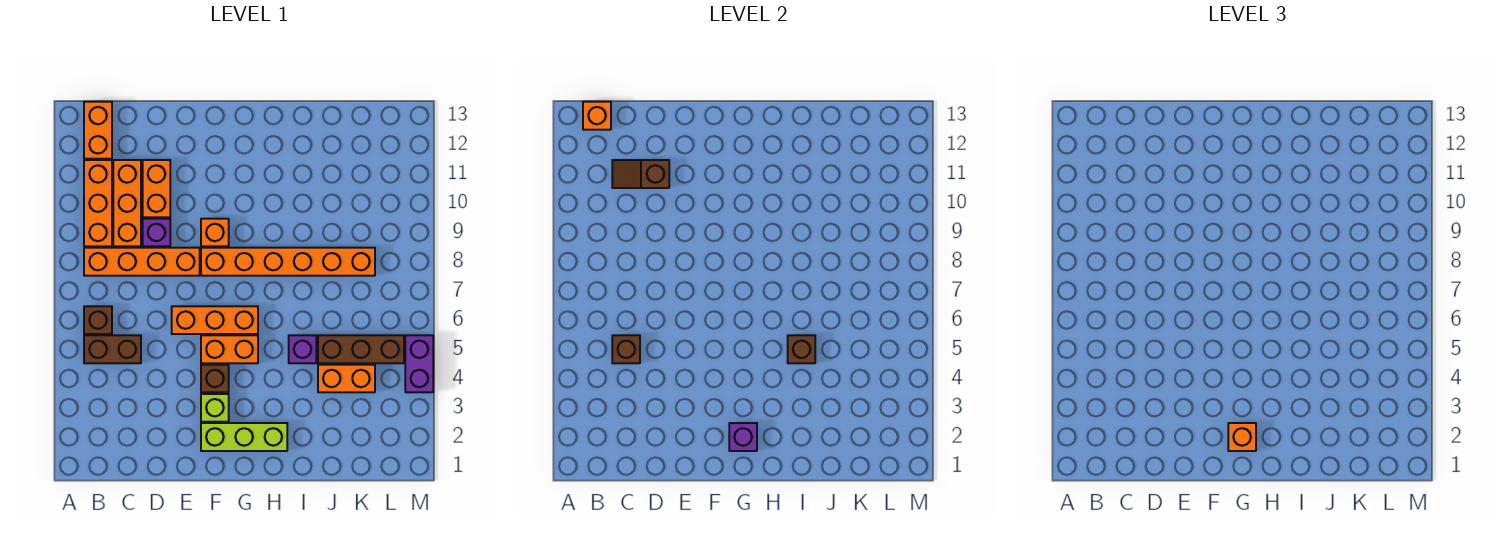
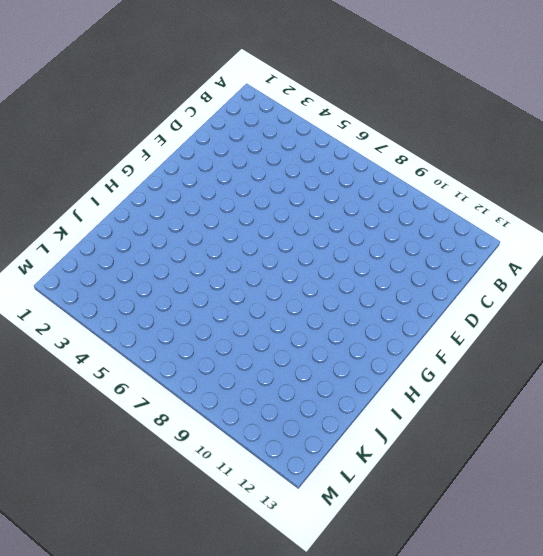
none -> brown brick B5:C5 level 1
none -> brown brick B6 level 1
none -> orange brick B8:E8 level 1

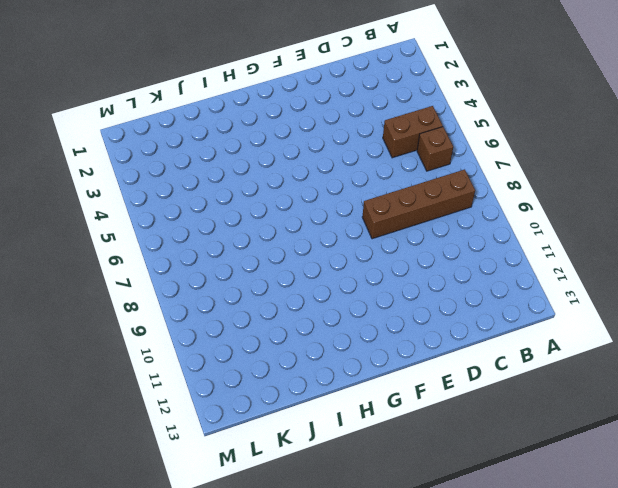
brown brick B8:E8 level 1 -> orange brick B8:E8 level 1
none -> orange brick B9:B11 level 1
none -> orange brick B12:B13 level 1
none -> orange brick C9:C11 level 1

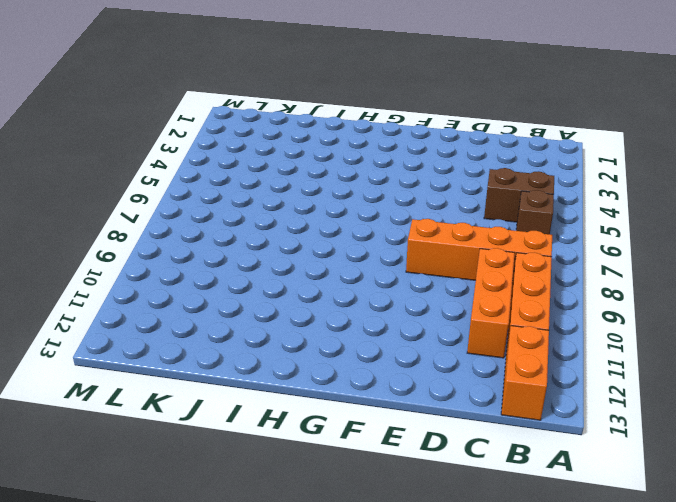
none -> purple brick D9 level 1
none -> orange brick D10:D11 level 1
none -> orange brick E6:G6 level 1

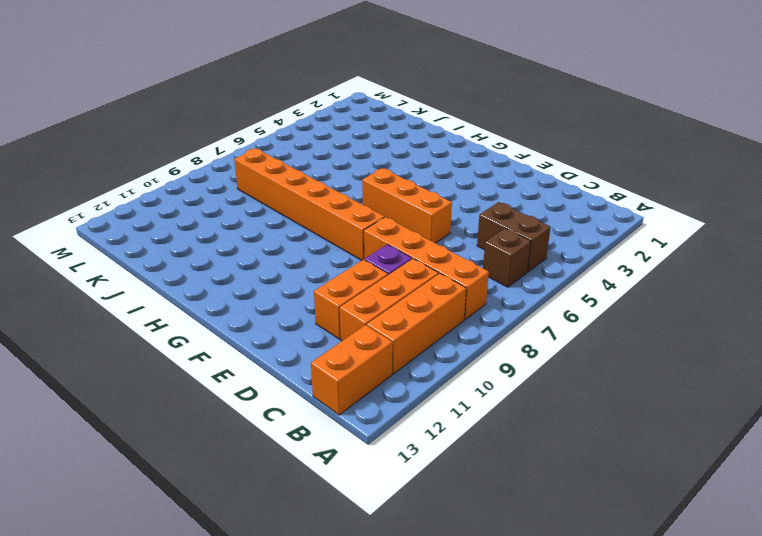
none -> lime brick F2:H2 level 1
none -> lime brick F3 level 1
none -> brown brick F4 level 1

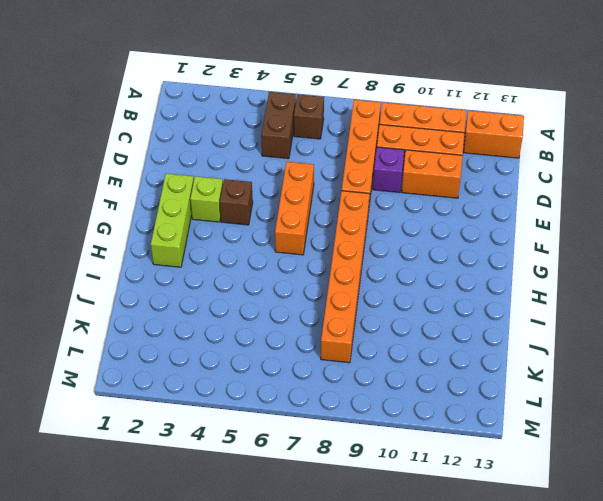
none -> orange brick F5:G5 level 1
none -> orange brick F9 level 1
none -> purple brick I5 level 1

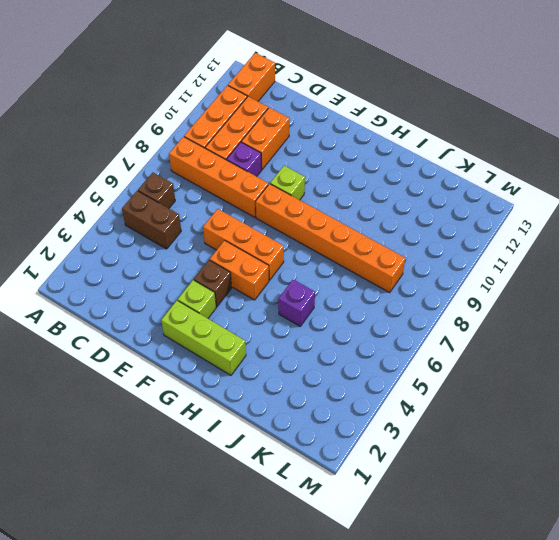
lime brick F9 level 1 -> orange brick F9 level 1
none -> orange brick J4:K4 level 1
none -> brown brick J5:L5 level 1
none -> purple brick M4:M5 level 1

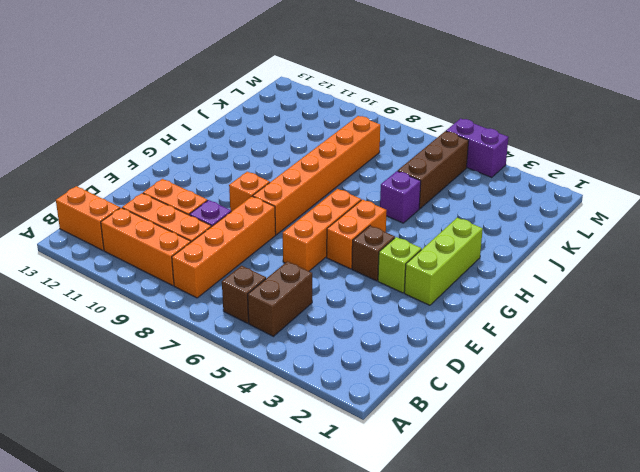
none -> orange brick J4:K4 level 1
none -> orange brick B13 level 2
none -> brown brick C5 level 2

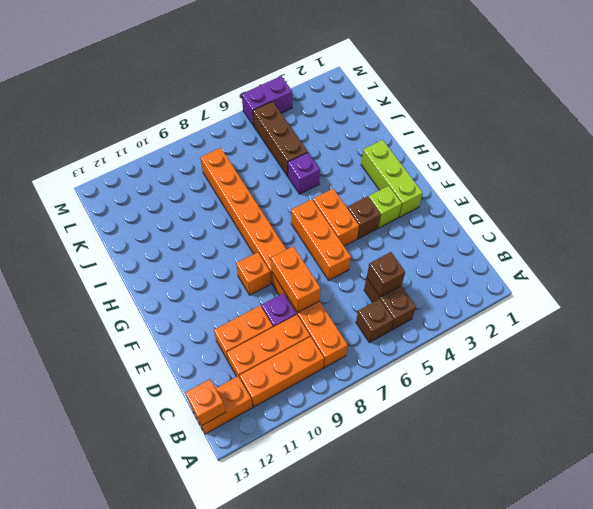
orange brick D8:E8 level 2 -> orange brick J4:K4 level 1
none -> brown slope C11:D11 level 2 top D
none -> purple brick G2 level 2
none -> brown brick I5 level 2

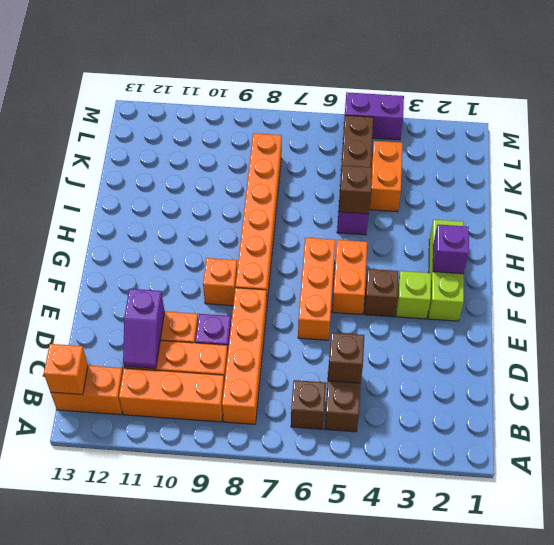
purple slope C11:D11 level 2 top D -> brown slope C11:D11 level 2 top D
none -> orange brick G2 level 3

